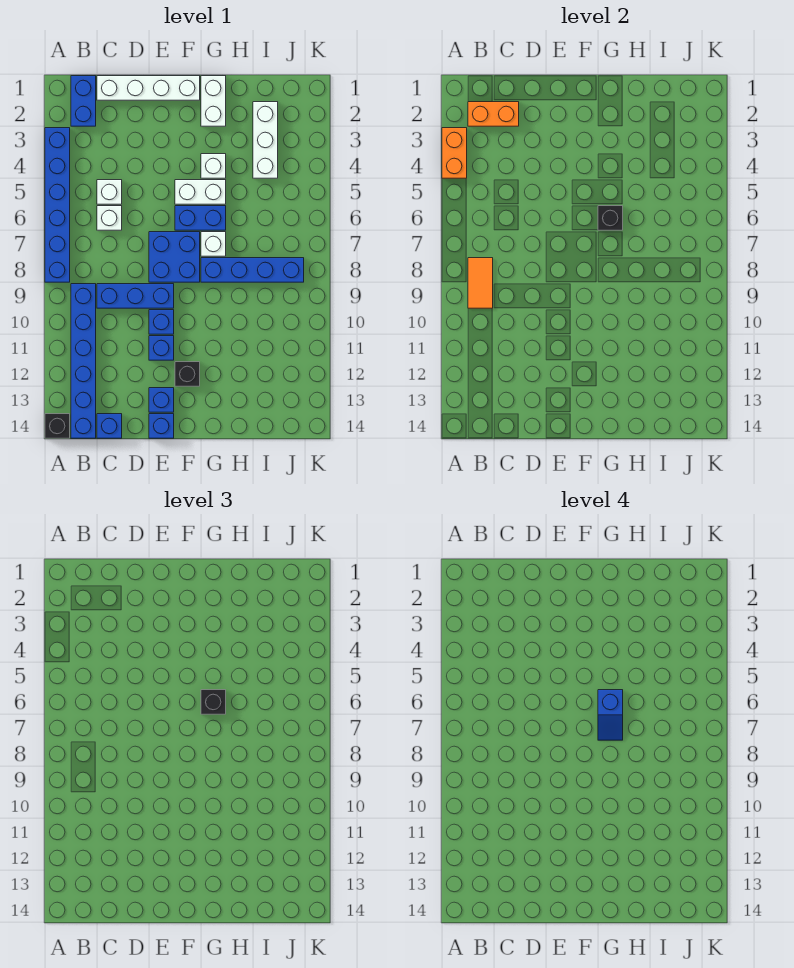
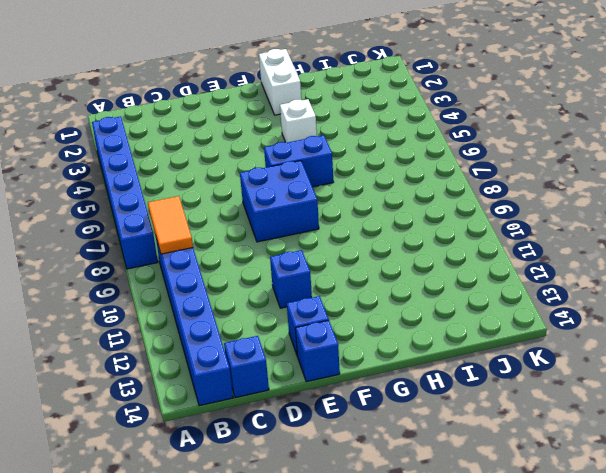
none -> black brick A14 level 1
none -> blue brick B1:B2 level 1
none -> white brick C1:F1 level 1

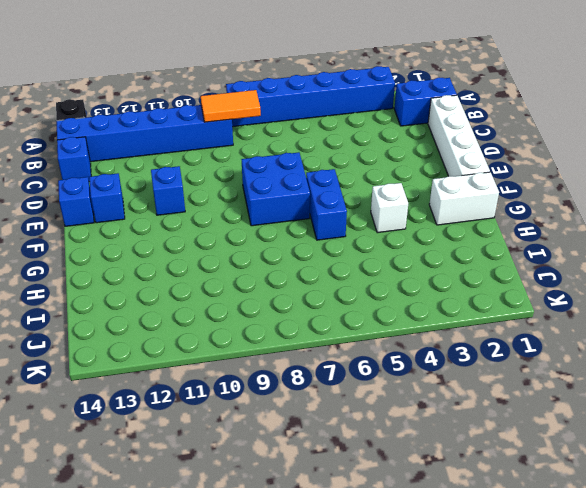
none -> white brick C5 level 1
none -> white brick C6 level 1
none -> blue brick C9:E9 level 1

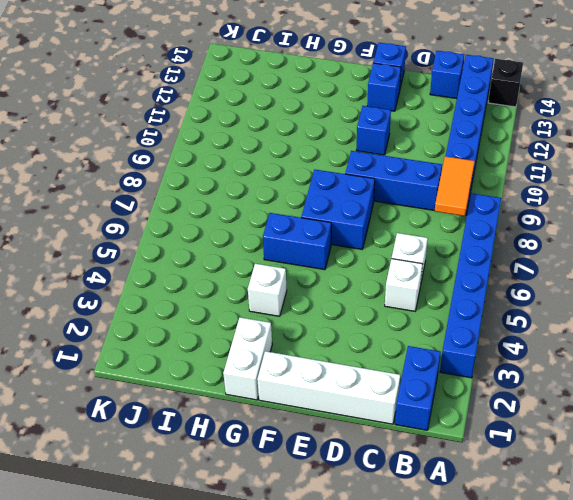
none -> blue brick E10 level 1
none -> white brick F5:G5 level 1
none -> black brick F12 level 1

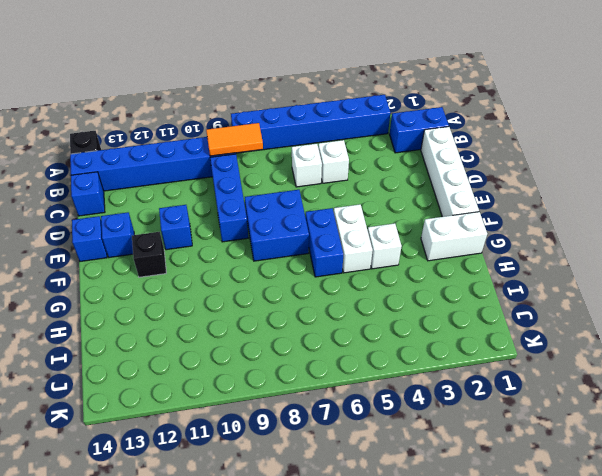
none -> blue brick E10 level 1
none -> white brick G7 level 1
none -> blue brick G8:J8 level 1

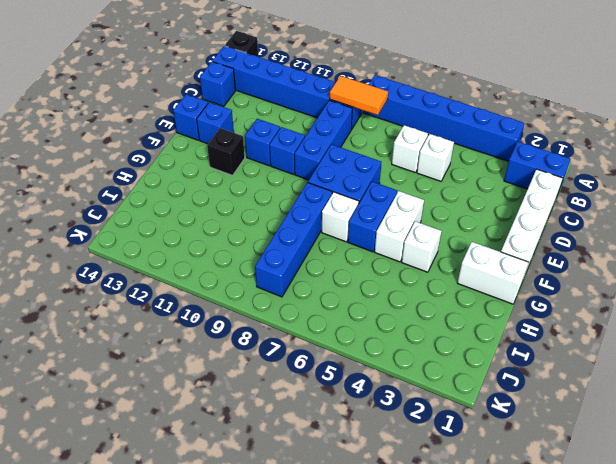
none -> white brick I2:I4 level 1
none -> orange brick A3:A4 level 2
none -> orange brick B2:C2 level 2

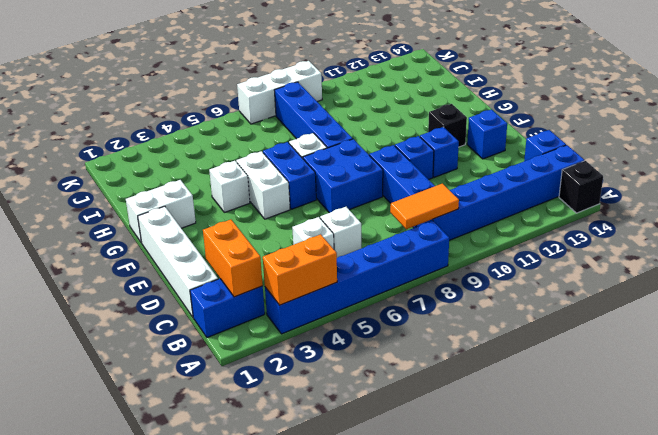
white brick K7:K9 level 1 -> white brick I2:I4 level 1
none -> blue brick E14 level 1
none -> black brick G6 level 2
none -> black brick G6 level 3

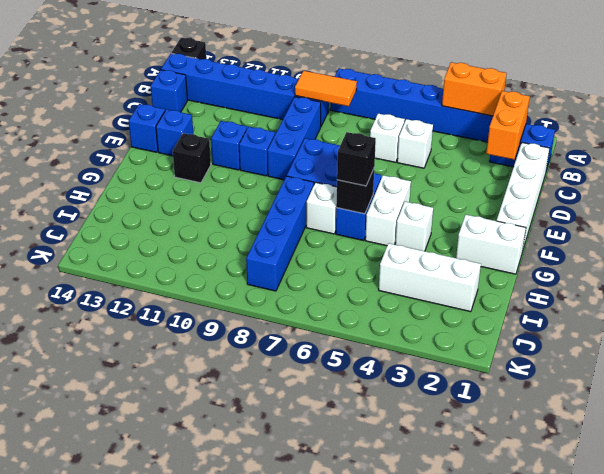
none -> blue slope G6:G7 level 4 top 6

